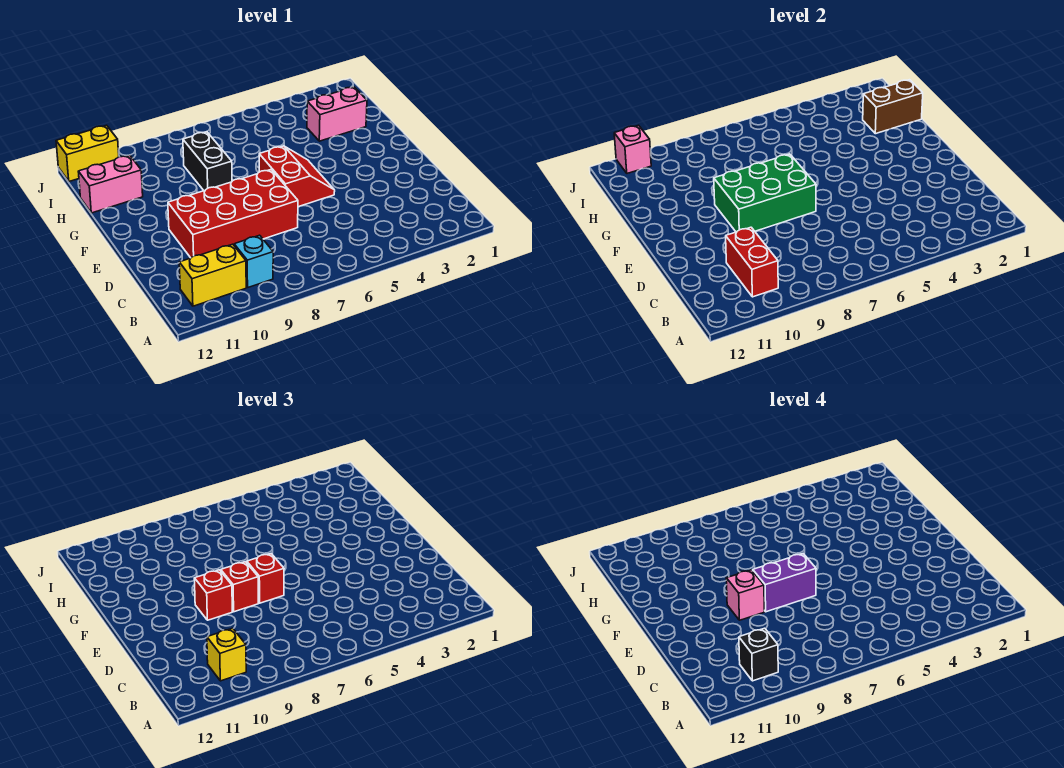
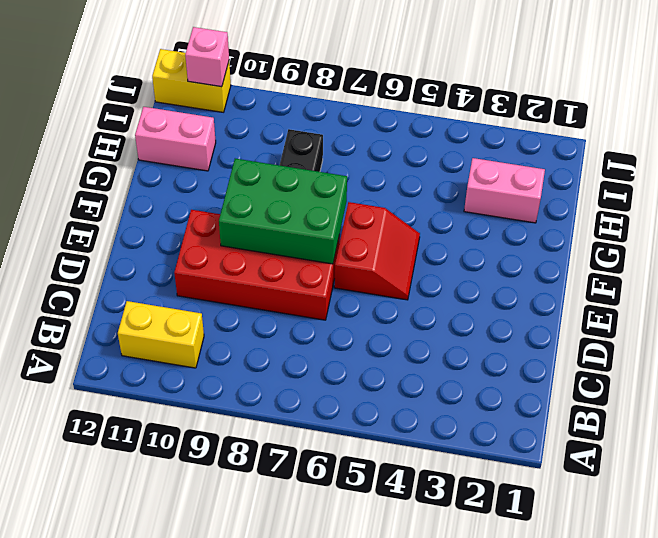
none -> cyan brick B9 level 1
none -> red brick B10:C10 level 2
none -> brown brick H1:H2 level 2

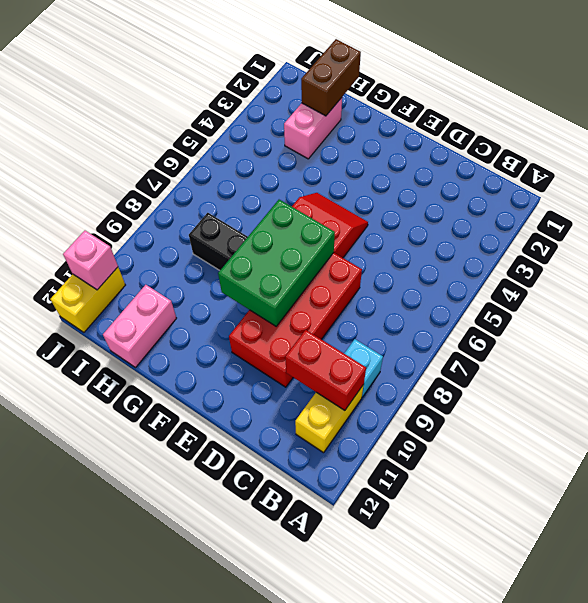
none -> yellow brick B10 level 3
none -> red brick E7 level 3
none -> red brick E8 level 3

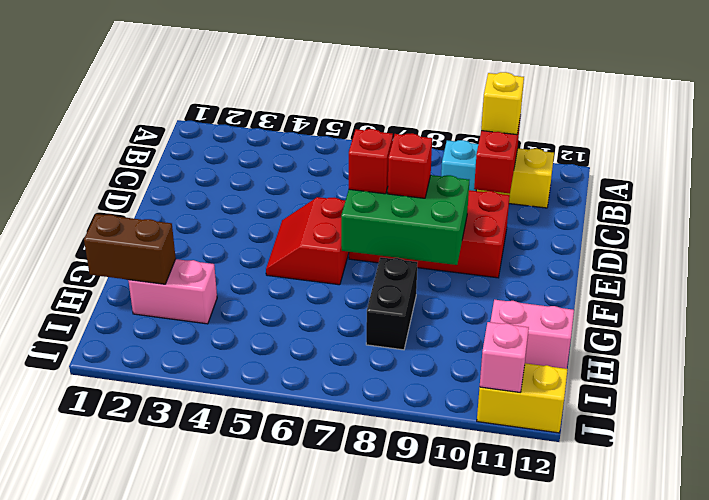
none -> red brick E9 level 3
none -> black brick B10 level 4
none -> purple brick E7:E8 level 4

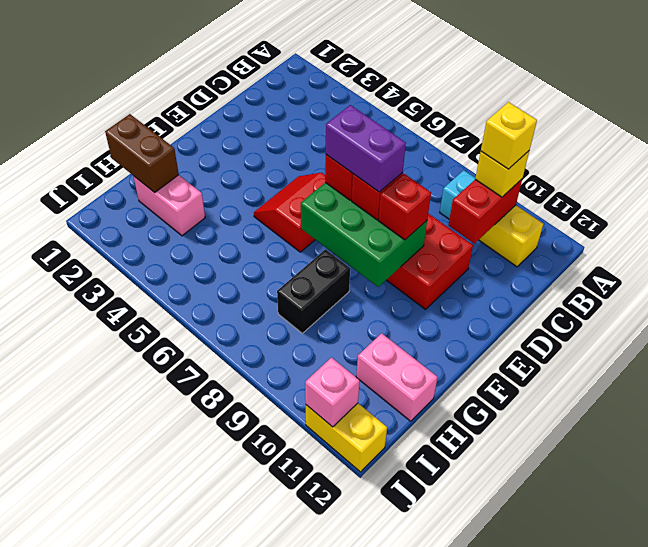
yellow brick B10 level 4 -> black brick B10 level 4
none -> pink brick E9 level 4

